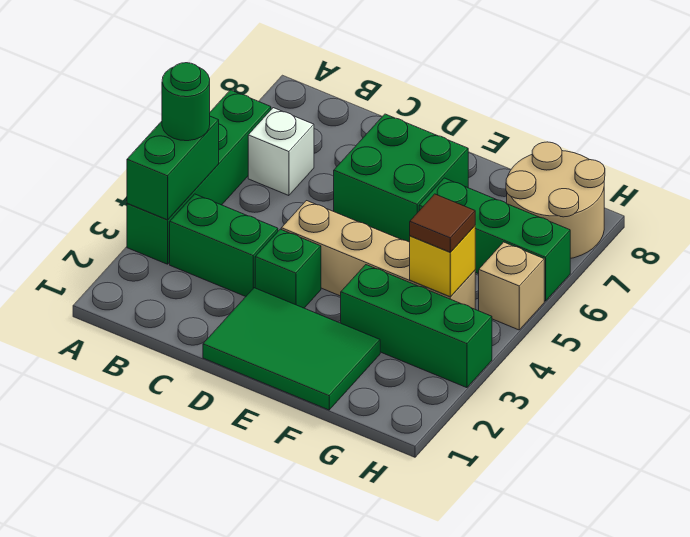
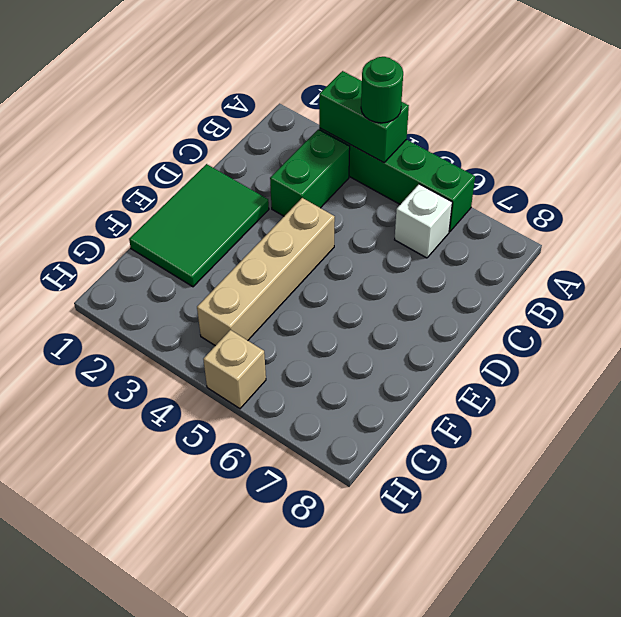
none -> green brick D3 level 1
none -> green brick D6:E7 level 1
none -> green brick F3:H3 level 1

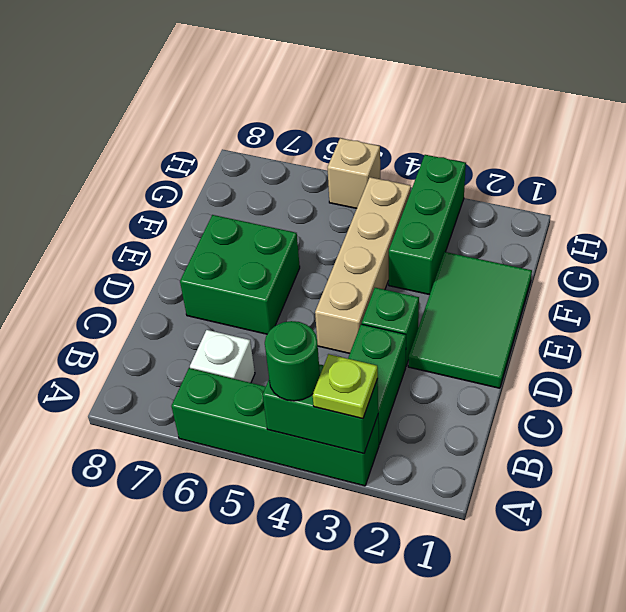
lime plate A3 level 3 -> none
none -> green brick F6:H6 level 1
none -> tan round brick G7:H8 level 1
none -> yellow brick G4 level 2

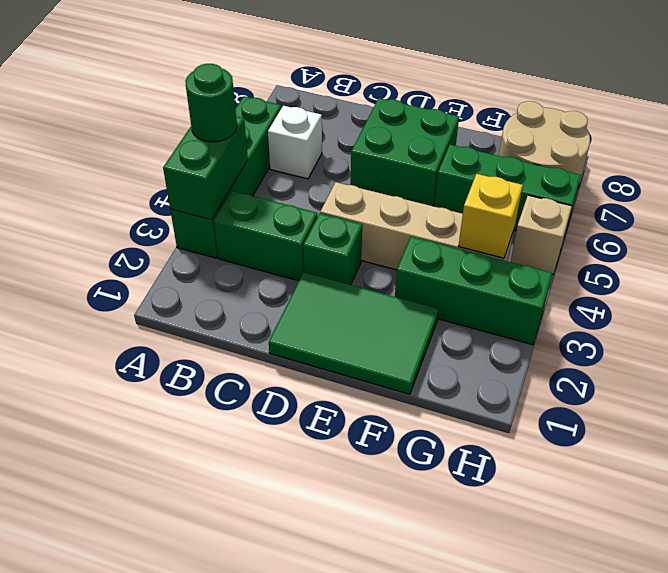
none -> brown tile G4 level 3

